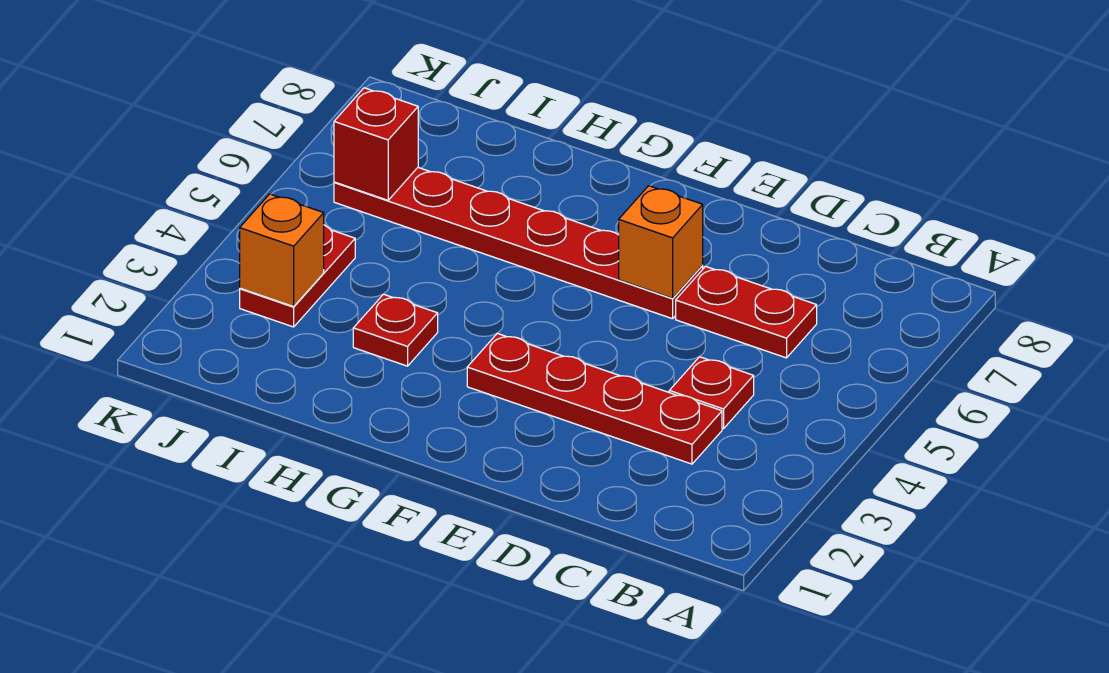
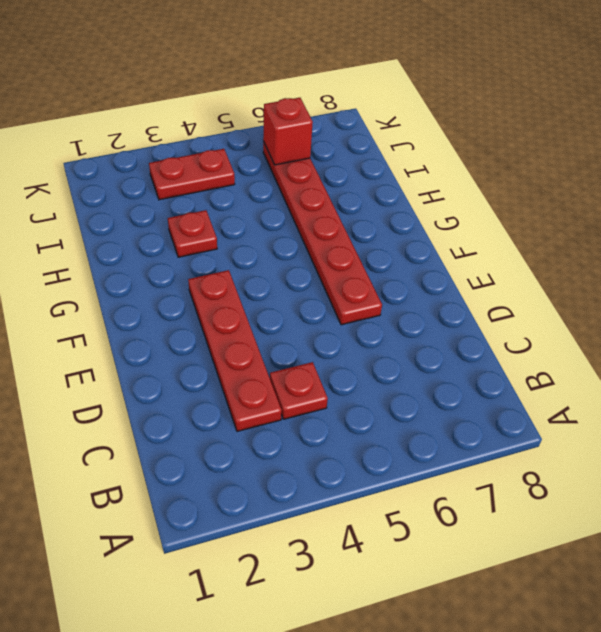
none -> red plate C6:D6 level 1
none -> orange brick E6 level 2

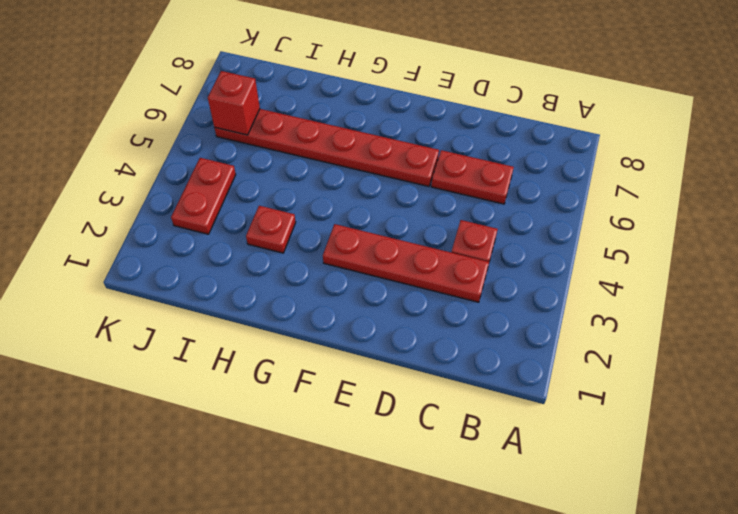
none -> orange brick E6 level 2
none -> orange brick J3 level 2

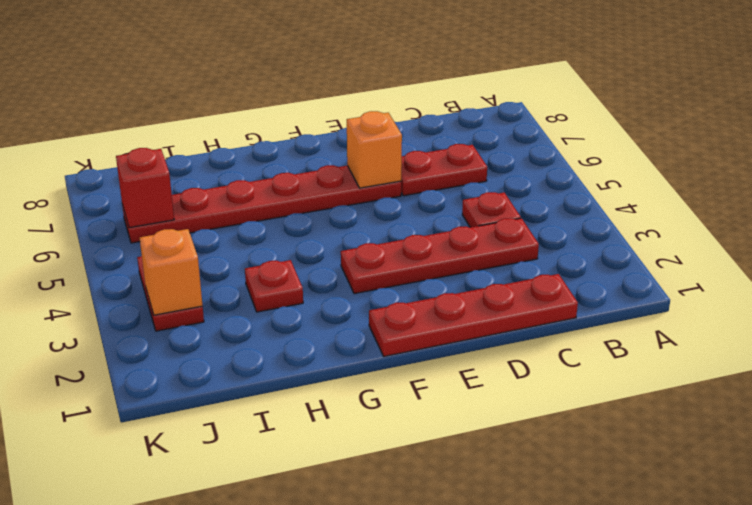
red plate C1:F1 level 1 -> none

